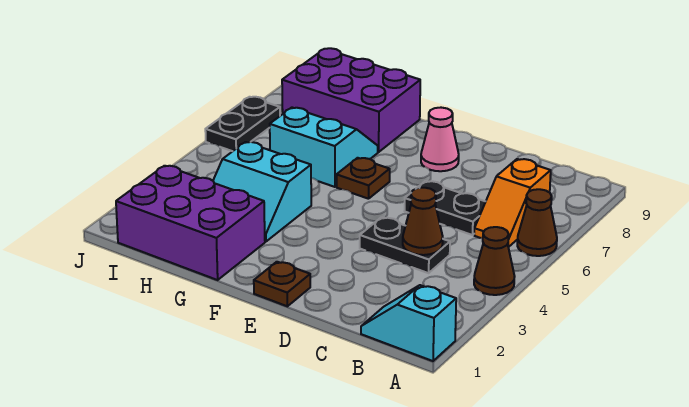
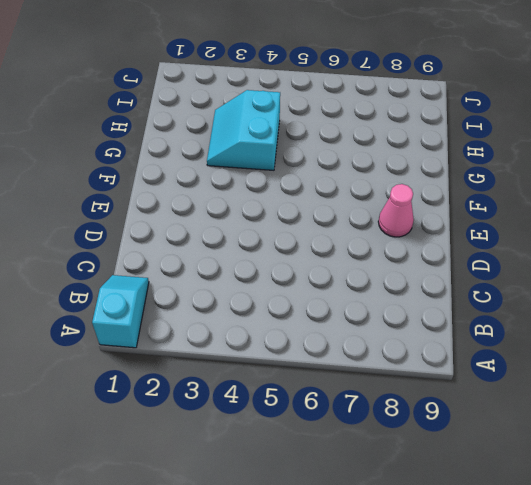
none -> brown cone A4 level 1
none -> brown cone A6 level 1
none -> orange slope B6:B7 level 1 top 7

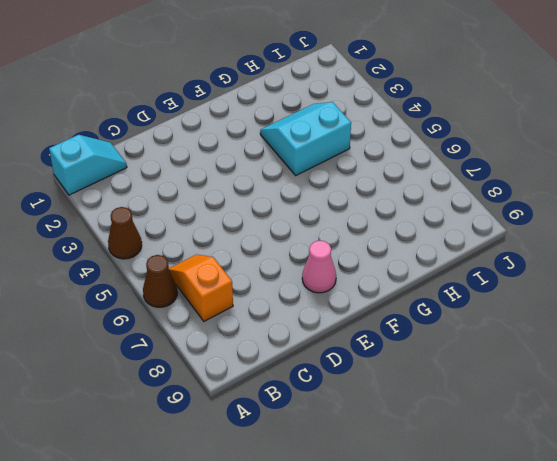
none -> black plate C4:D4 level 1
none -> black plate C6:D6 level 1
none -> brown plate E1 level 1

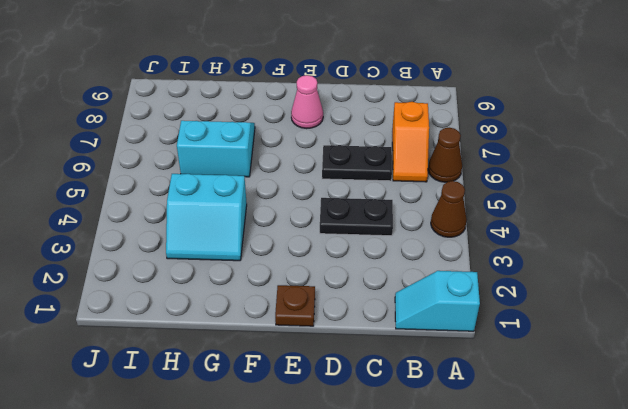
none -> brown plate F6 level 1
none -> purple brick G1:I2 level 1
none -> purple brick G8:I9 level 1

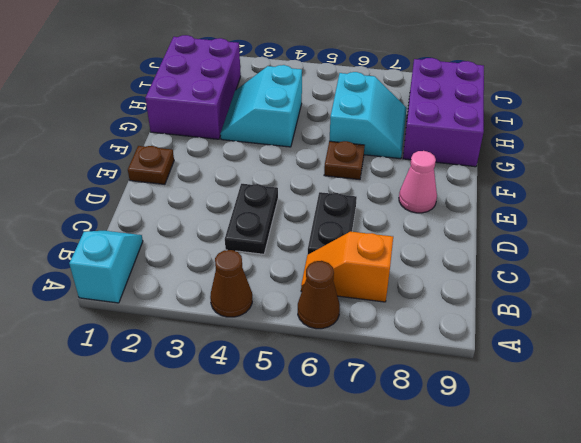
none -> black plate J6:J7 level 1
none -> brown cone C4 level 2

